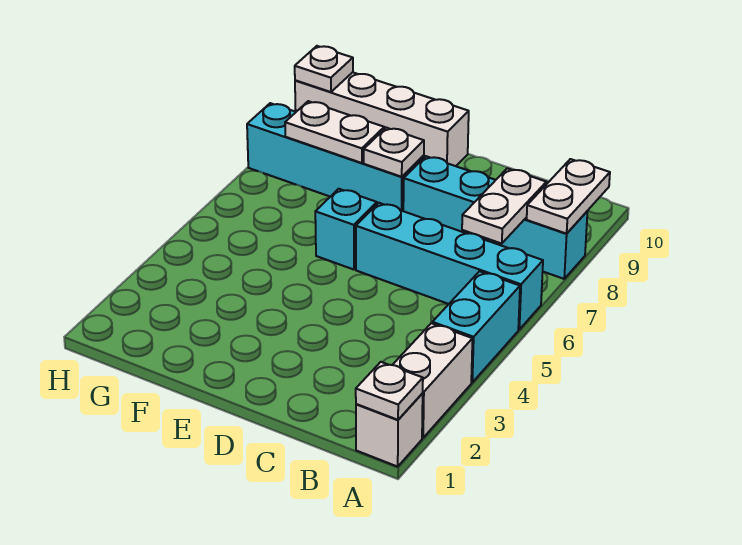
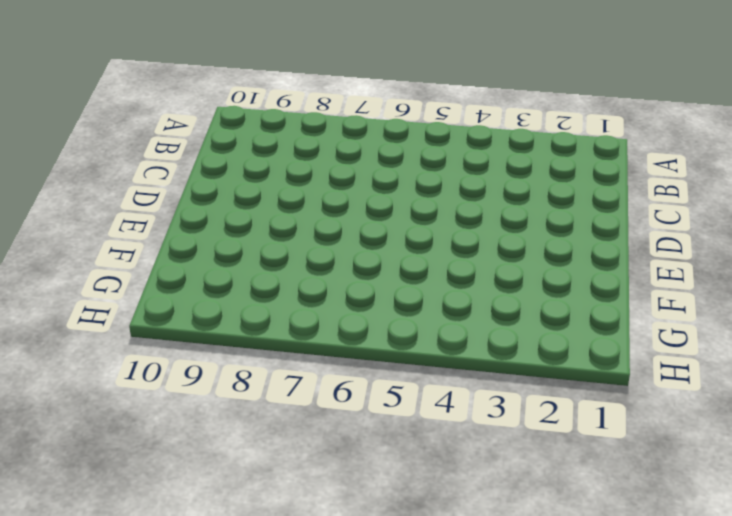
none -> white brick A1 level 1
none -> white brick A2:A3 level 1
none -> cyan brick A4:A5 level 1

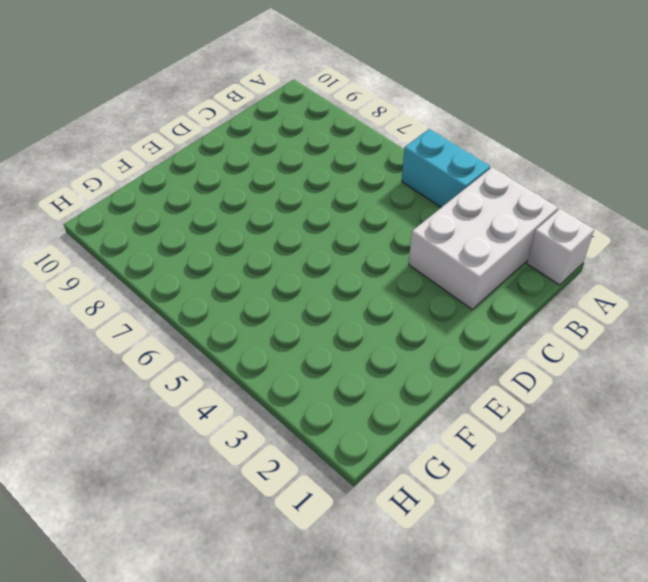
white brick A2:C3 level 1 -> white brick A2:A3 level 1
none -> cyan brick A6:D6 level 1
none -> cyan brick A8:D8 level 1
none -> cyan brick E6 level 1

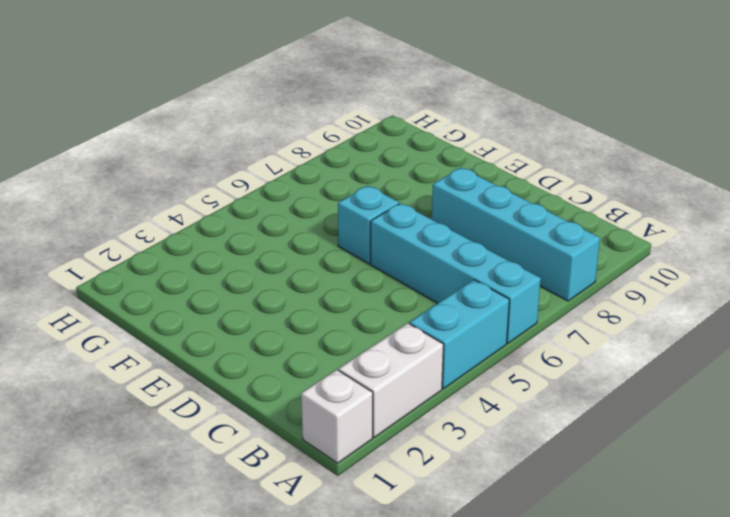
none -> cyan brick E8:H8 level 1
none -> white brick E10:H10 level 1
none -> white plate A1 level 2

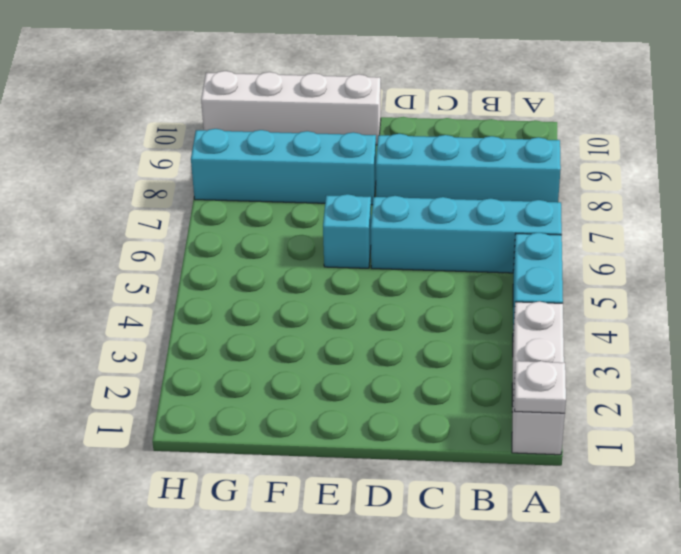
none -> white plate A8:A9 level 2
none -> white plate B7:B8 level 2
none -> white plate E8 level 2

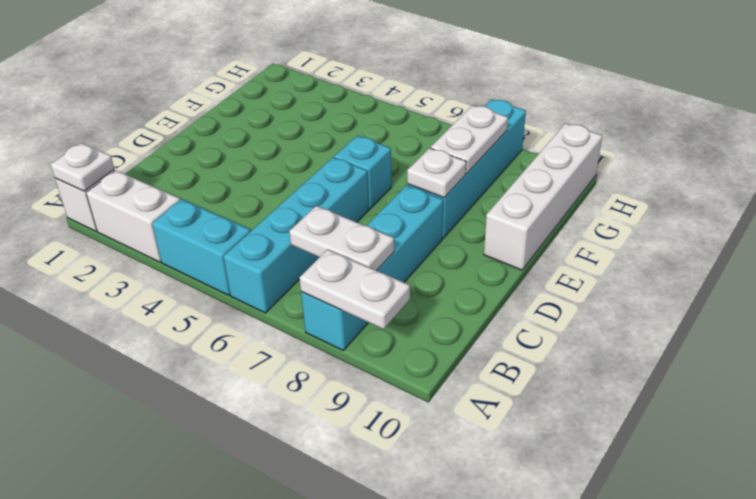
none -> white plate H10 level 2

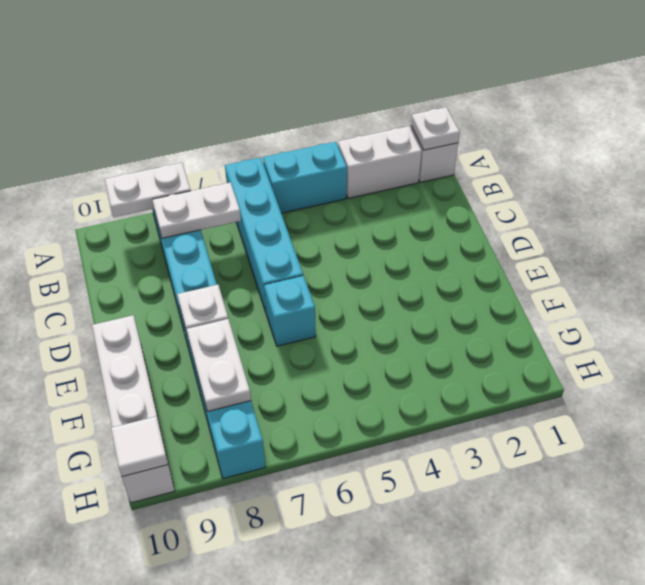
white tile H10 level 2 -> white plate H10 level 2

